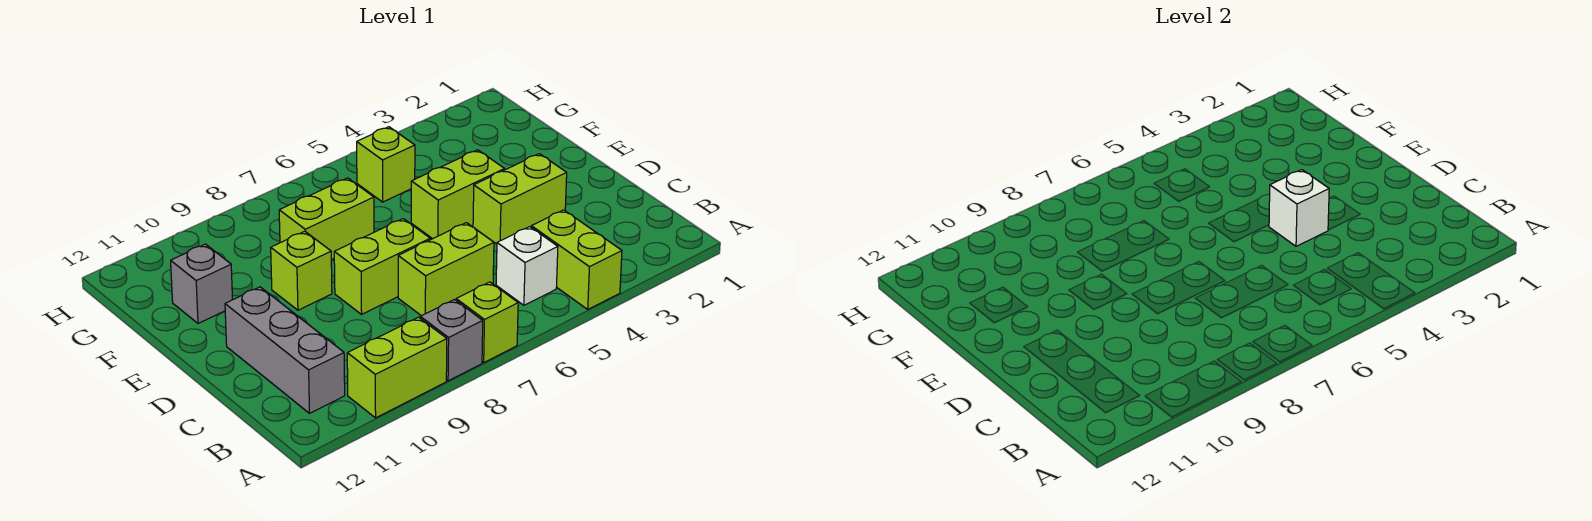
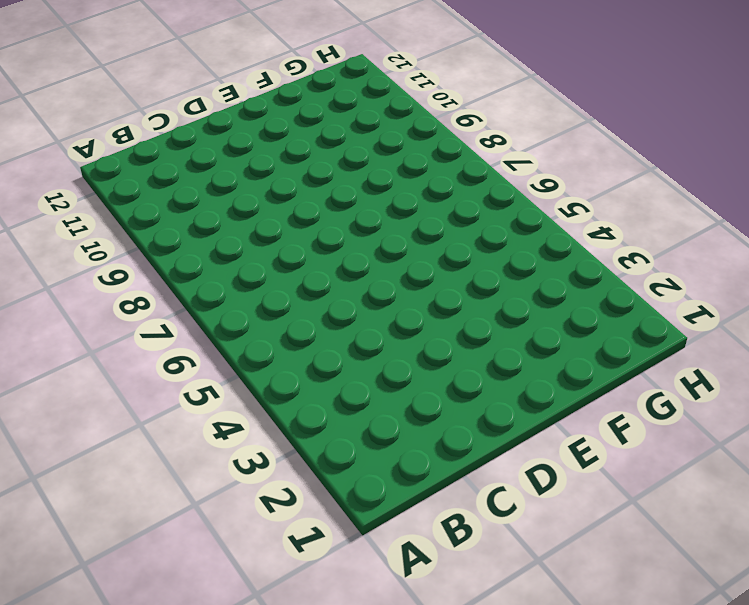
none -> lime brick A4:B4 level 1
none -> lime brick A7 level 1
none -> grey brick A8 level 1

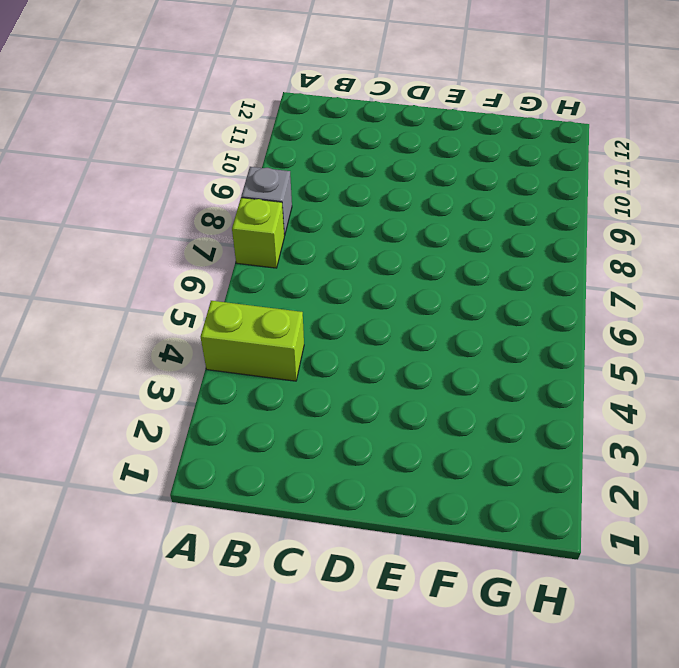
none -> lime brick A9:A10 level 1
none -> white brick B5 level 1
none -> grey brick B11:D11 level 1

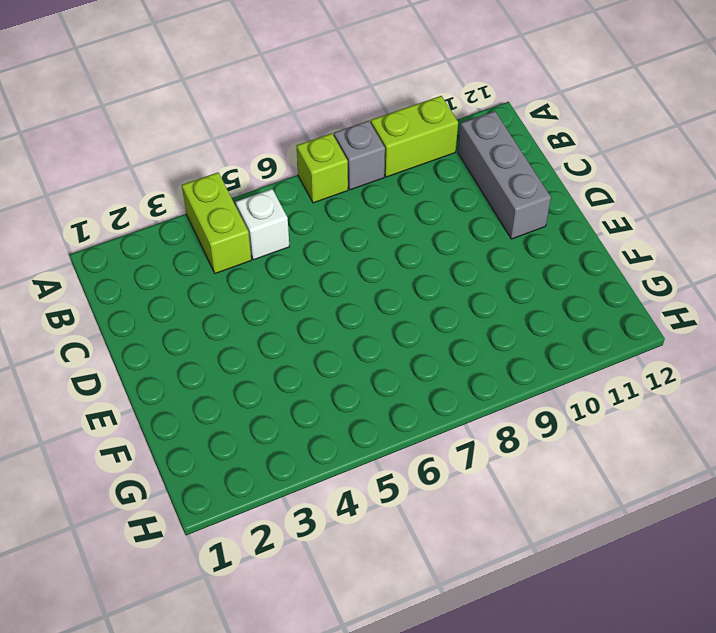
none -> lime brick C6:C7 level 1
none -> lime brick D3:D4 level 1
none -> lime brick D7:D8 level 1

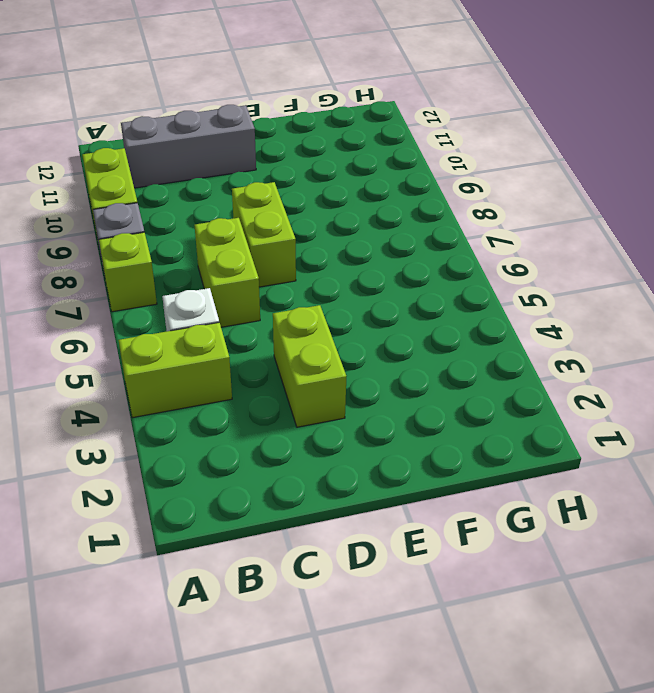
none -> lime brick E4:E5 level 1
none -> lime brick E9 level 1
none -> lime brick F7:F8 level 1

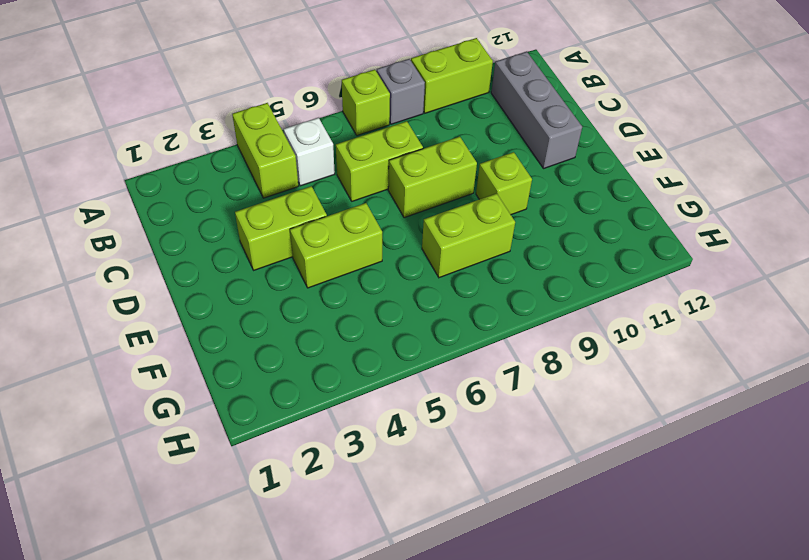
none -> grey brick F11 level 1
none -> lime brick G5 level 1
none -> white brick D4 level 2

